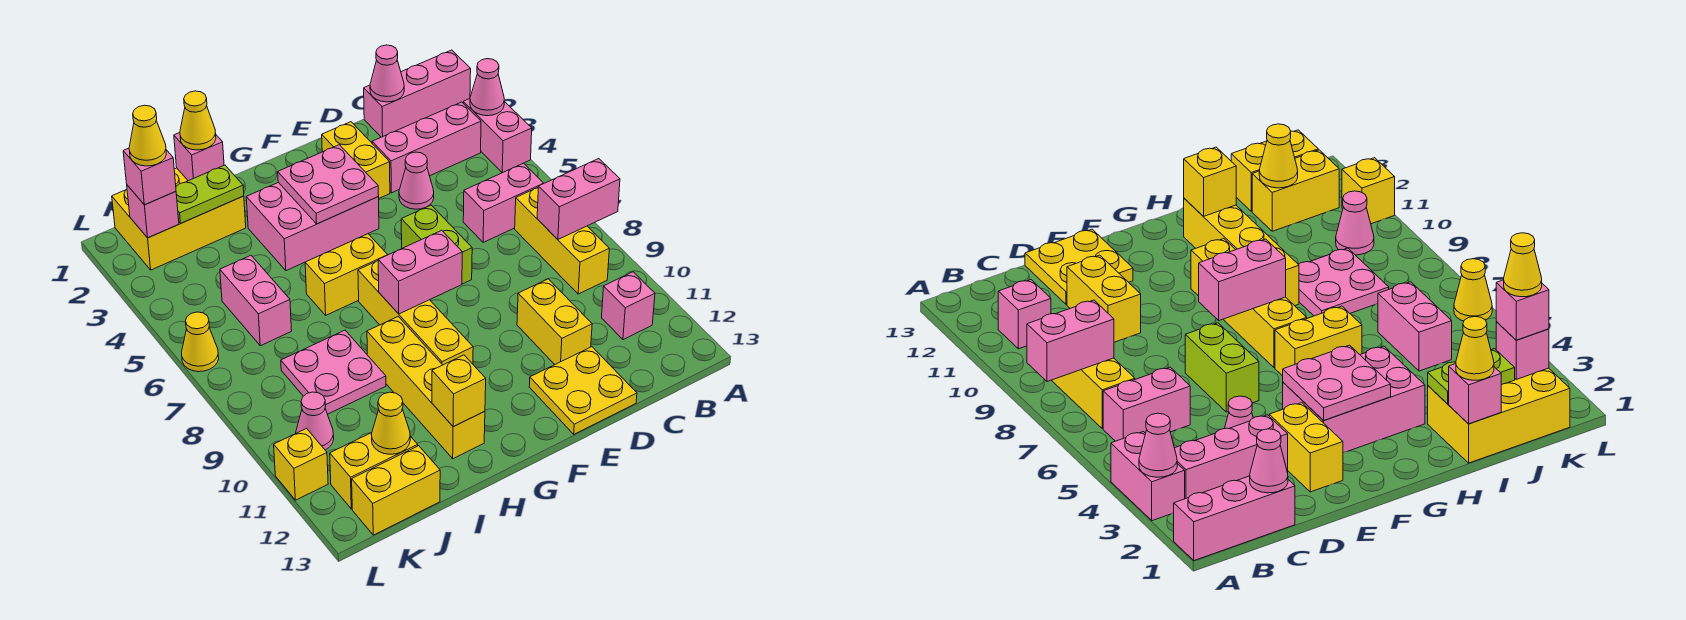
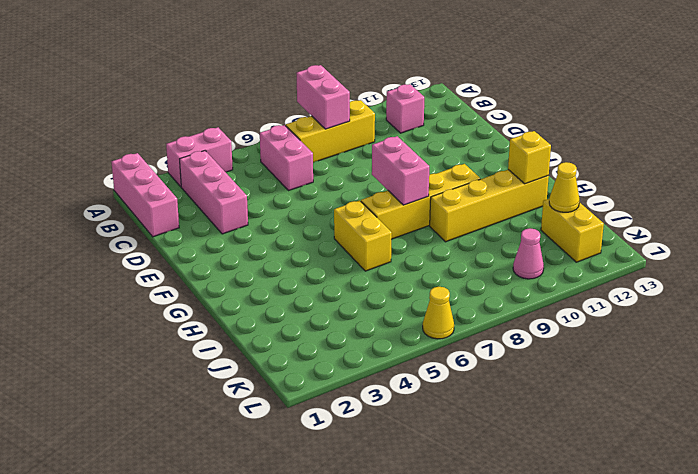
none -> pink cone D4 level 1
none -> yellow brick D10:D11 level 1
none -> yellow plate D12:E13 level 1
none -> yellow brick E2:E3 level 1

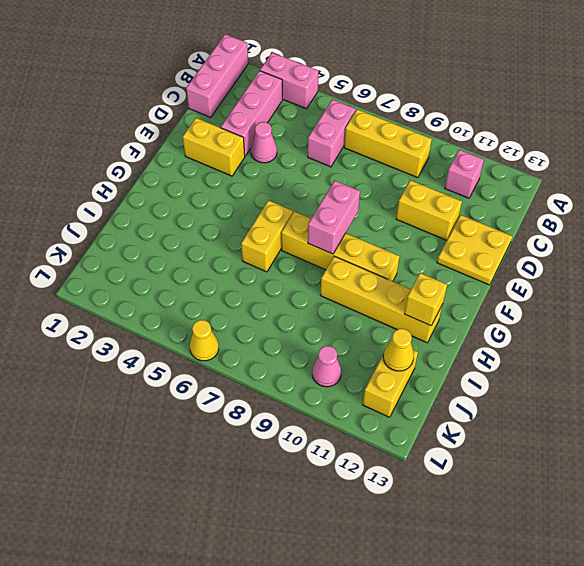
none -> lime brick E6:E7 level 1
none -> pink brick F3:H4 level 1
none -> yellow brick I1:K2 level 1
none -> pink plate I8:J9 level 1

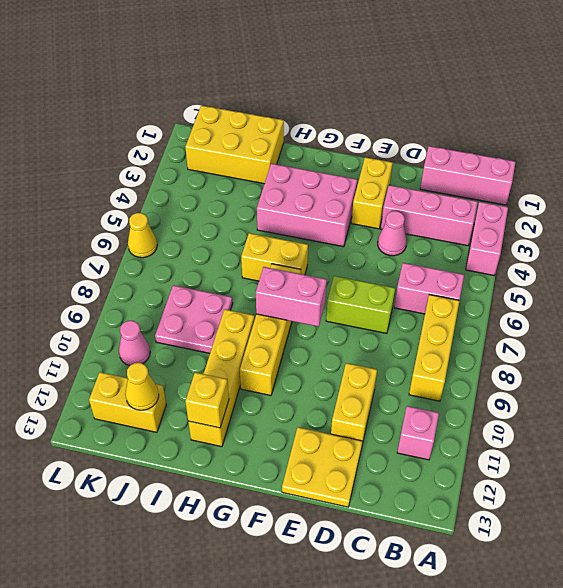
lime brick D7:E7 level 1 -> lime brick E6:E7 level 1
none -> pink brick J5:J6 level 1
none -> yellow brick J13:K13 level 1
none -> yellow brick L11 level 1
none -> pink cone A3 level 2

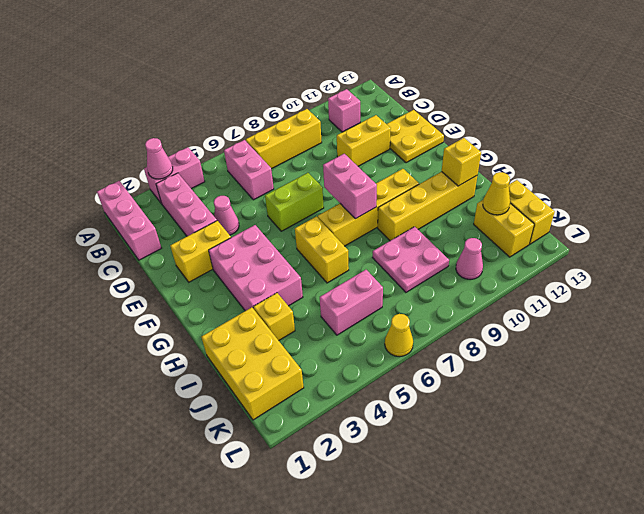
yellow brick I3 level 1 -> yellow brick L11 level 1
none -> pink brick A8:B8 level 2
none -> pink cone C1 level 2
none -> pink plate F3:G4 level 2
none -> pink brick I1 level 2

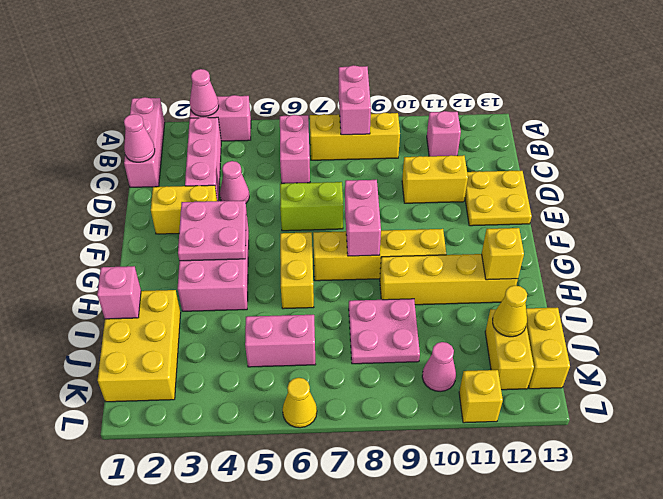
none -> lime plate I2:J2 level 2
none -> pink brick K2 level 2
none -> yellow cone I1 level 3
none -> pink brick K2 level 3

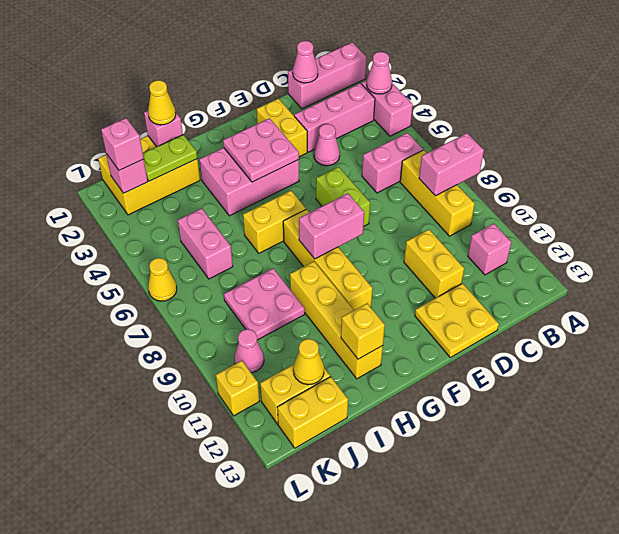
none -> yellow cone K2 level 4

